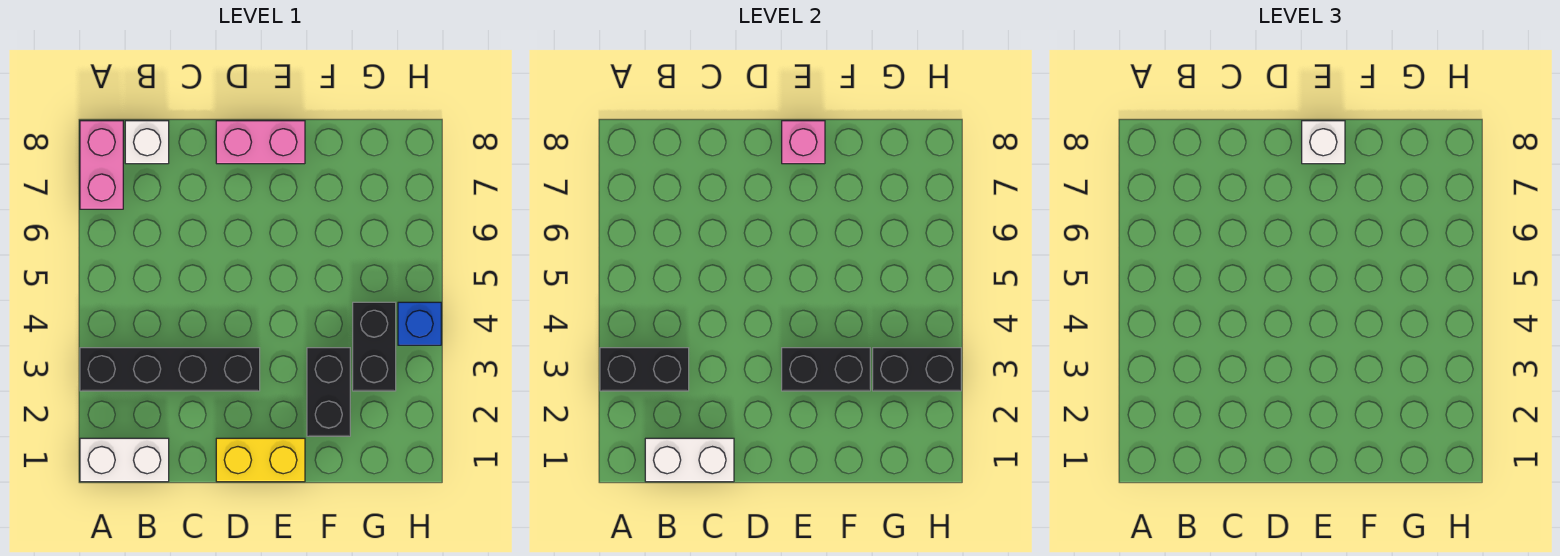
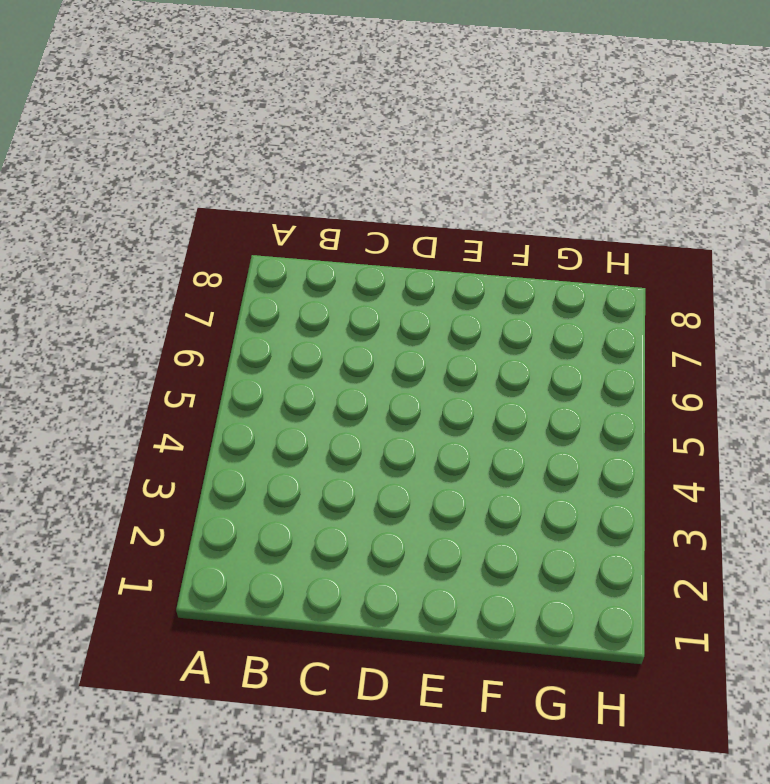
none -> white brick A1:B1 level 1
none -> black brick A3:D3 level 1
none -> pink brick A7:A8 level 1

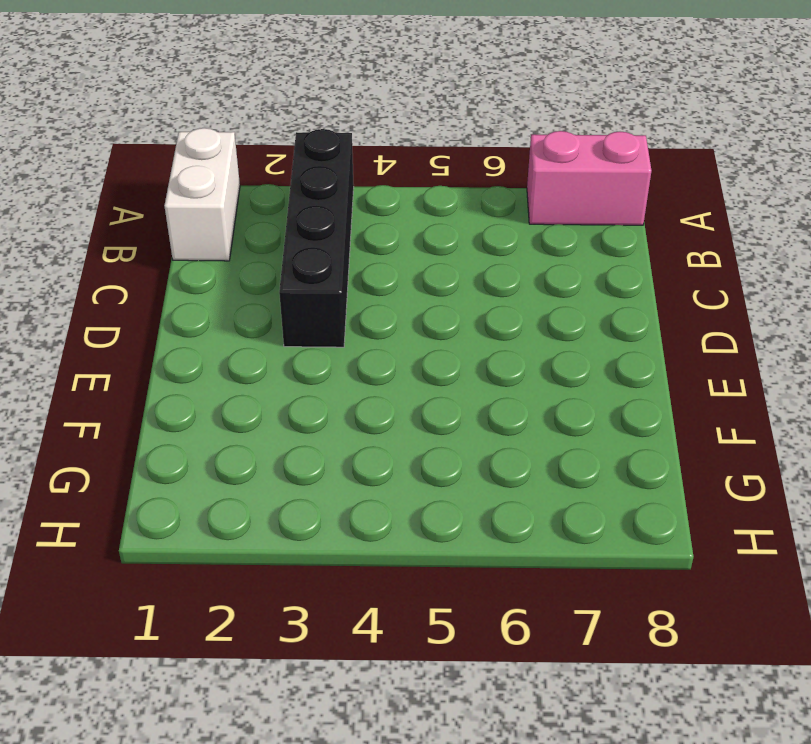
none -> white brick B8 level 1
none -> yellow brick D1:E1 level 1
none -> pink brick D8:E8 level 1

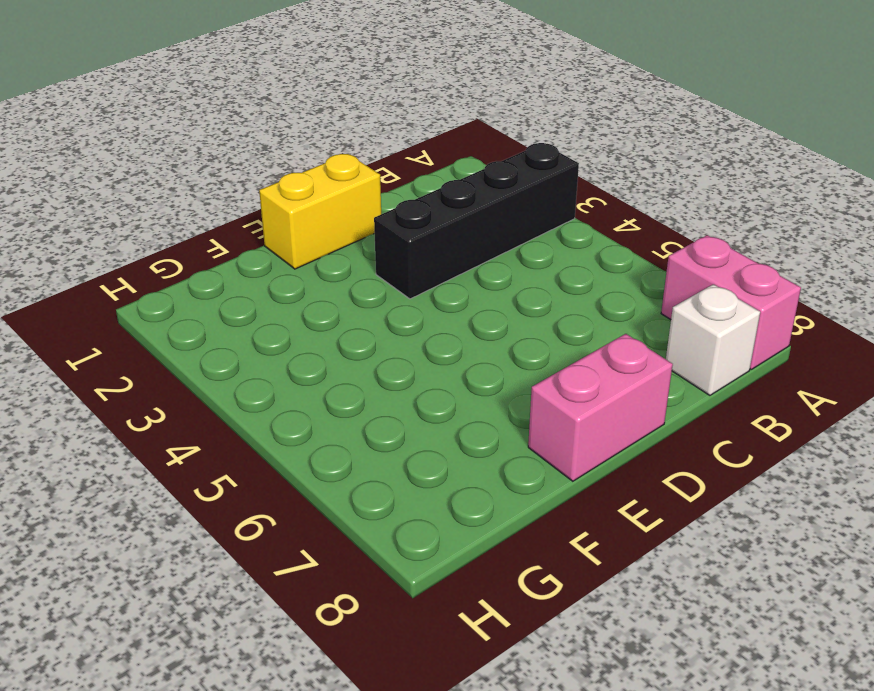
none -> white brick A1:B1 level 1
none -> black brick F2:F3 level 1
none -> black brick G3:G4 level 1

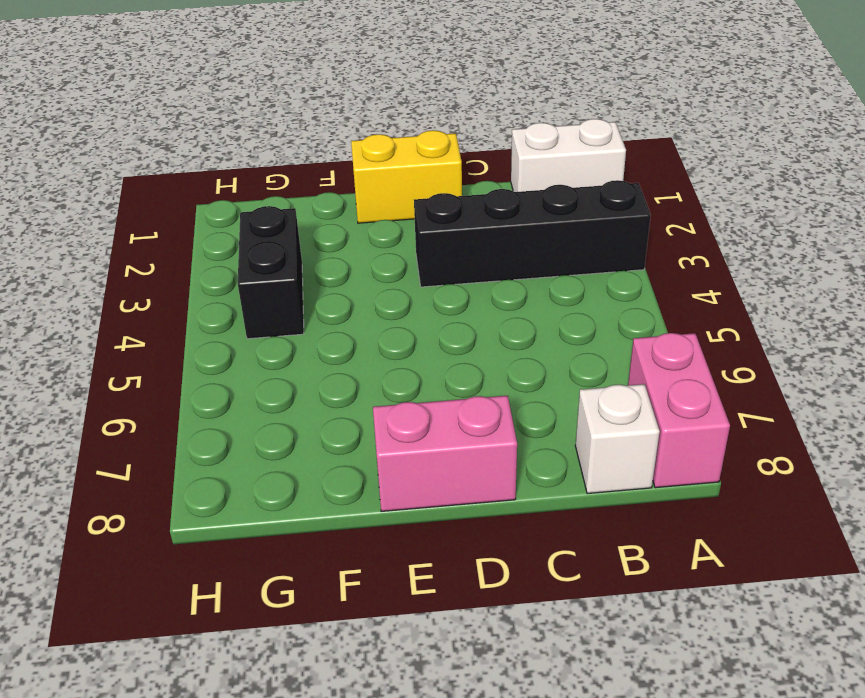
none -> black brick F2:F3 level 1
none -> blue brick H4 level 1
none -> black brick A3:B3 level 2

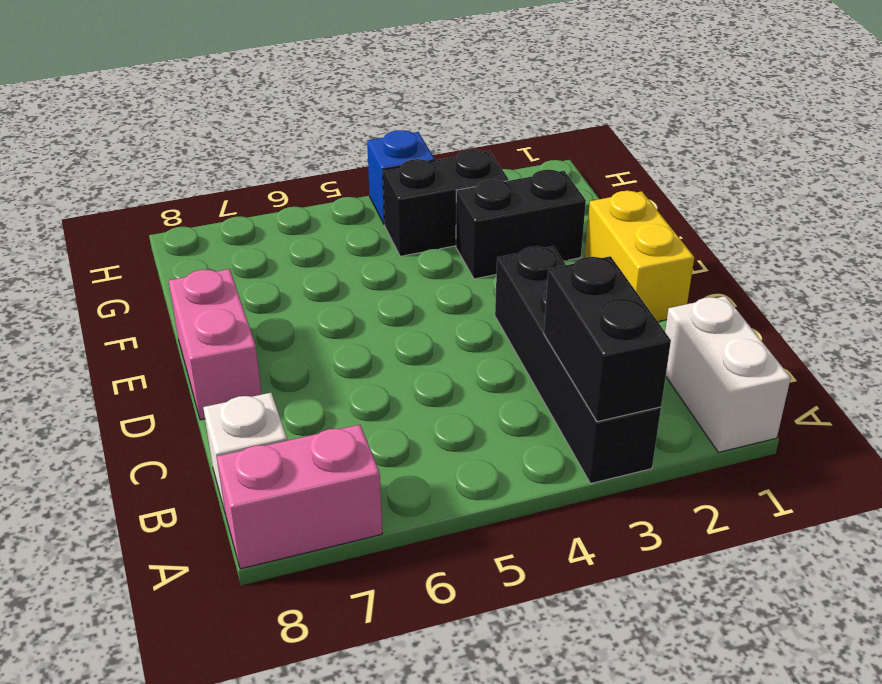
none -> white brick B1:C1 level 2
none -> black brick E3:F3 level 2
none -> pink brick E8 level 2

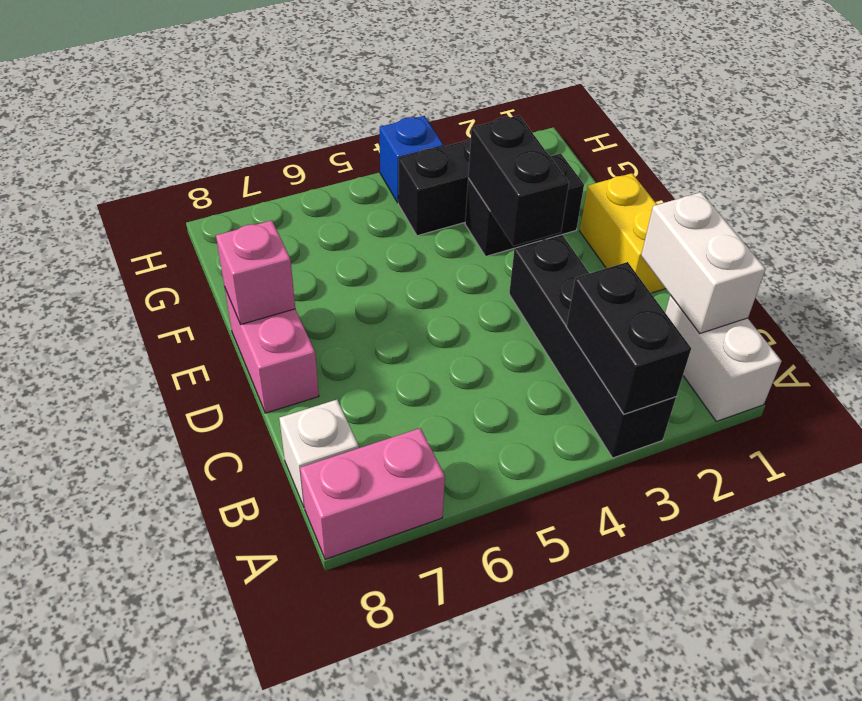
none -> black brick G3:H3 level 2
none -> white brick E8 level 3

